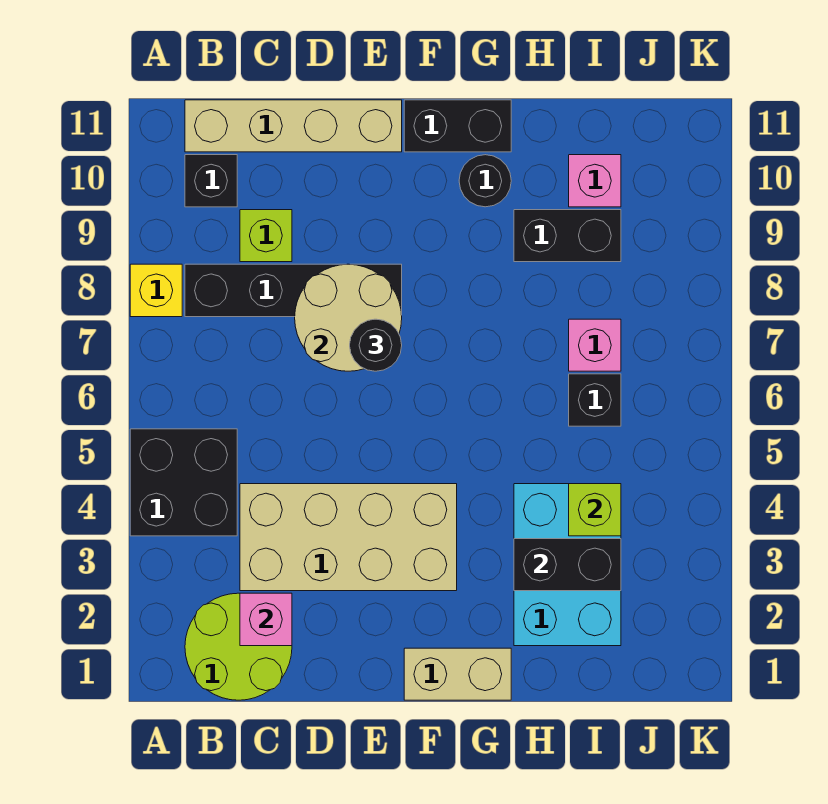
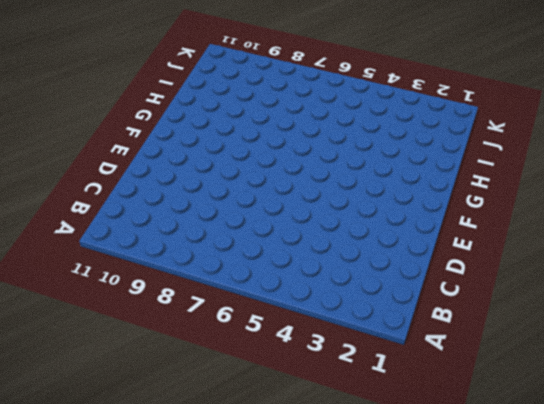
none -> black brick A4:B5 level 1
none -> yellow brick A8 level 1
none -> lime round brick B1:C2 level 1

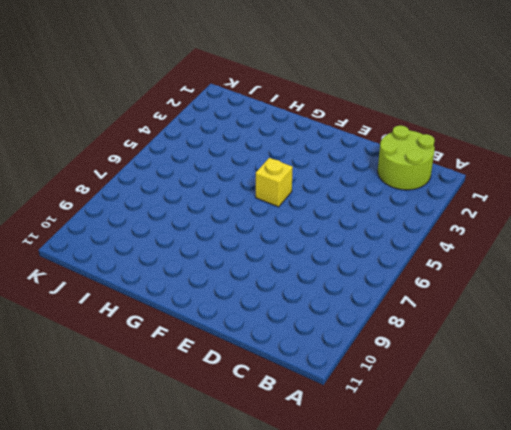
yellow brick F5 level 1 -> yellow brick A8 level 1
none -> black brick A4:B5 level 1
none -> black brick B8:E8 level 1
none -> black brick B10 level 1

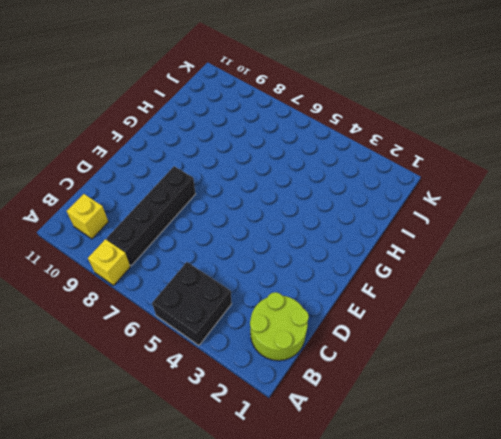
yellow brick B10 level 1 -> black brick B10 level 1
none -> tan brick B11:E11 level 1
none -> tan brick C3:F4 level 1
none -> lime brick C9 level 1

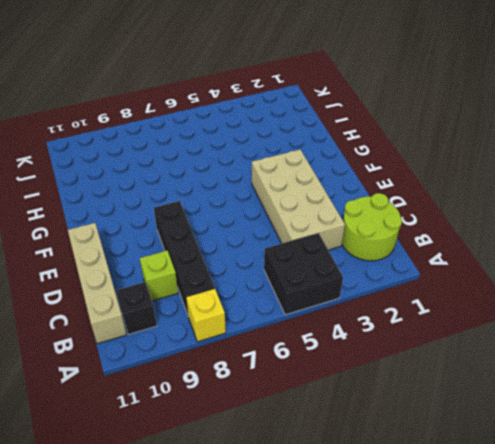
none -> tan brick F1:G1 level 1
none -> black brick F11:G11 level 1
none -> black round brick G10 level 1

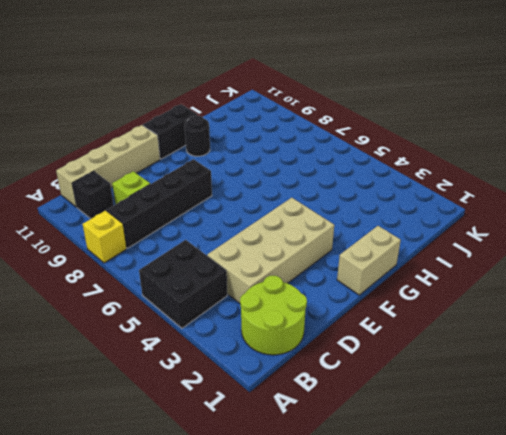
none -> cyan brick H2:I4 level 1
none -> black brick H9:I9 level 1
none -> black brick I6 level 1

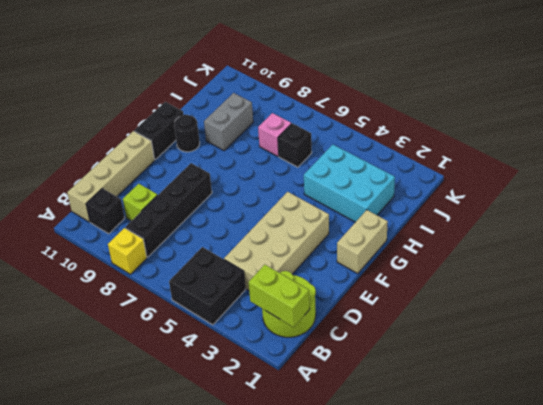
lime brick B1:B2 level 2 -> none
grey brick H9:I9 level 1 -> black brick H9:I9 level 1
none -> pink brick I10 level 1
none -> pink brick C2 level 2
none -> tan round brick D7:E8 level 2

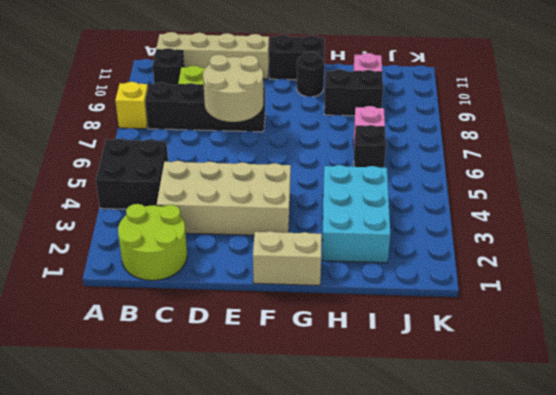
none -> pink brick C2 level 2
none -> black brick H3:I3 level 2
none -> lime brick I4 level 2

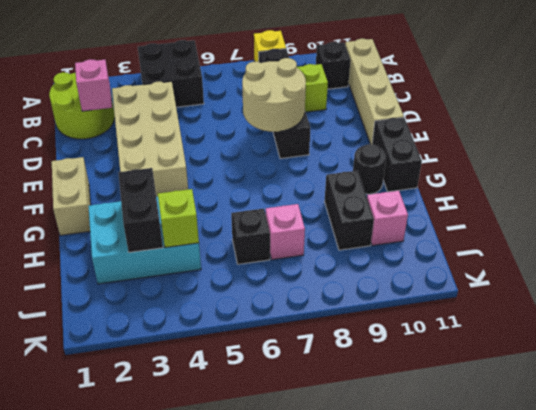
none -> black round brick E7 level 3

